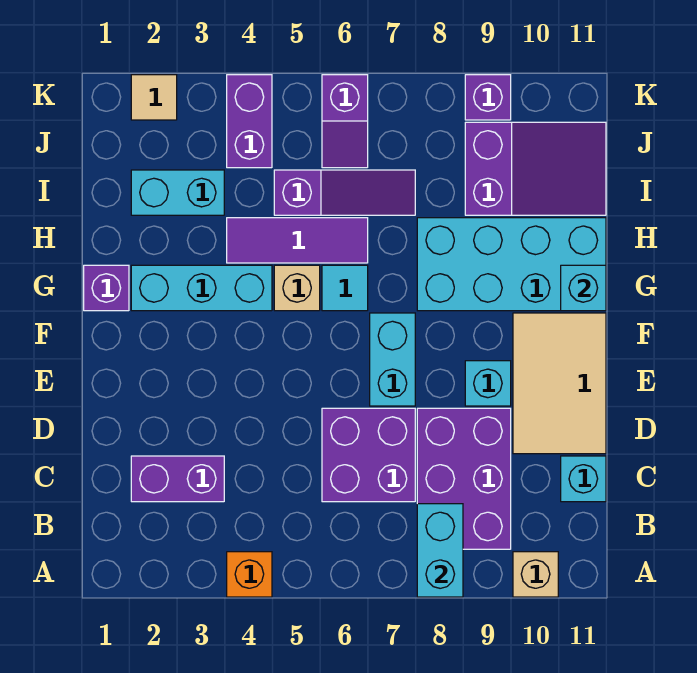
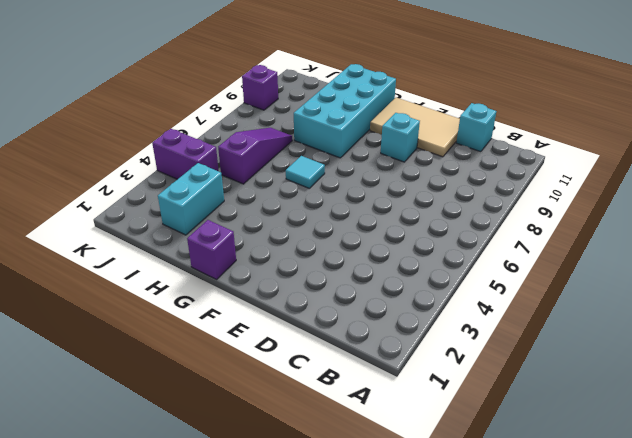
none -> orange brick A4 level 1
none -> tan brick A10 level 1
none -> purple brick B8:D9 level 1

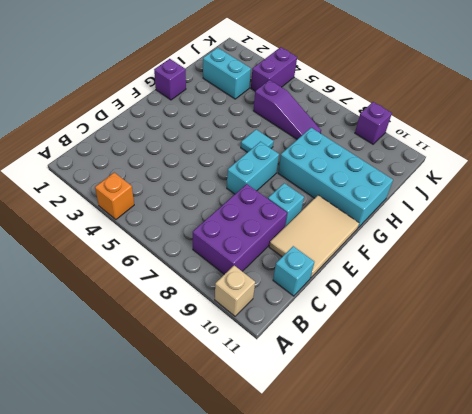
none -> purple brick C2:C3 level 1
none -> purple brick C6:D7 level 1
none -> cyan brick G2:G4 level 1

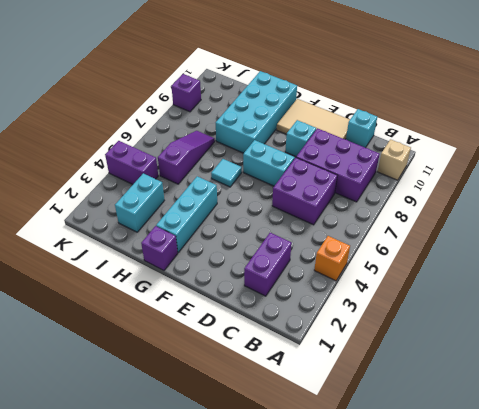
none -> tan brick G5 level 1
none -> purple tile H4:H6 level 1
none -> purple slope I9:J11 level 1 top 9

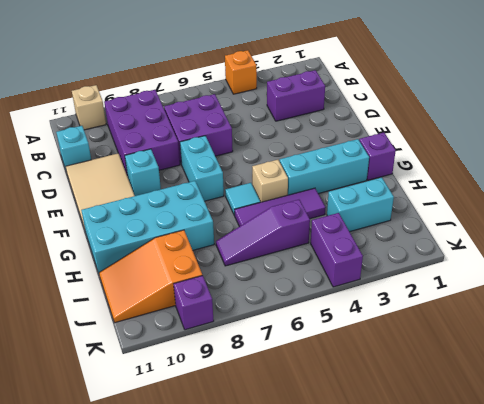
orange slope I9:J11 level 1 top 9 -> purple slope I9:J11 level 1 top 9
none -> purple slope J6:K6 level 1 top K
none -> tan tile K2 level 1
none -> cyan brick A8:B8 level 2

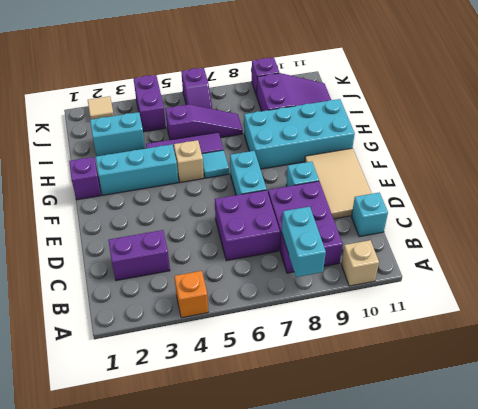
none -> cyan brick G11 level 2

